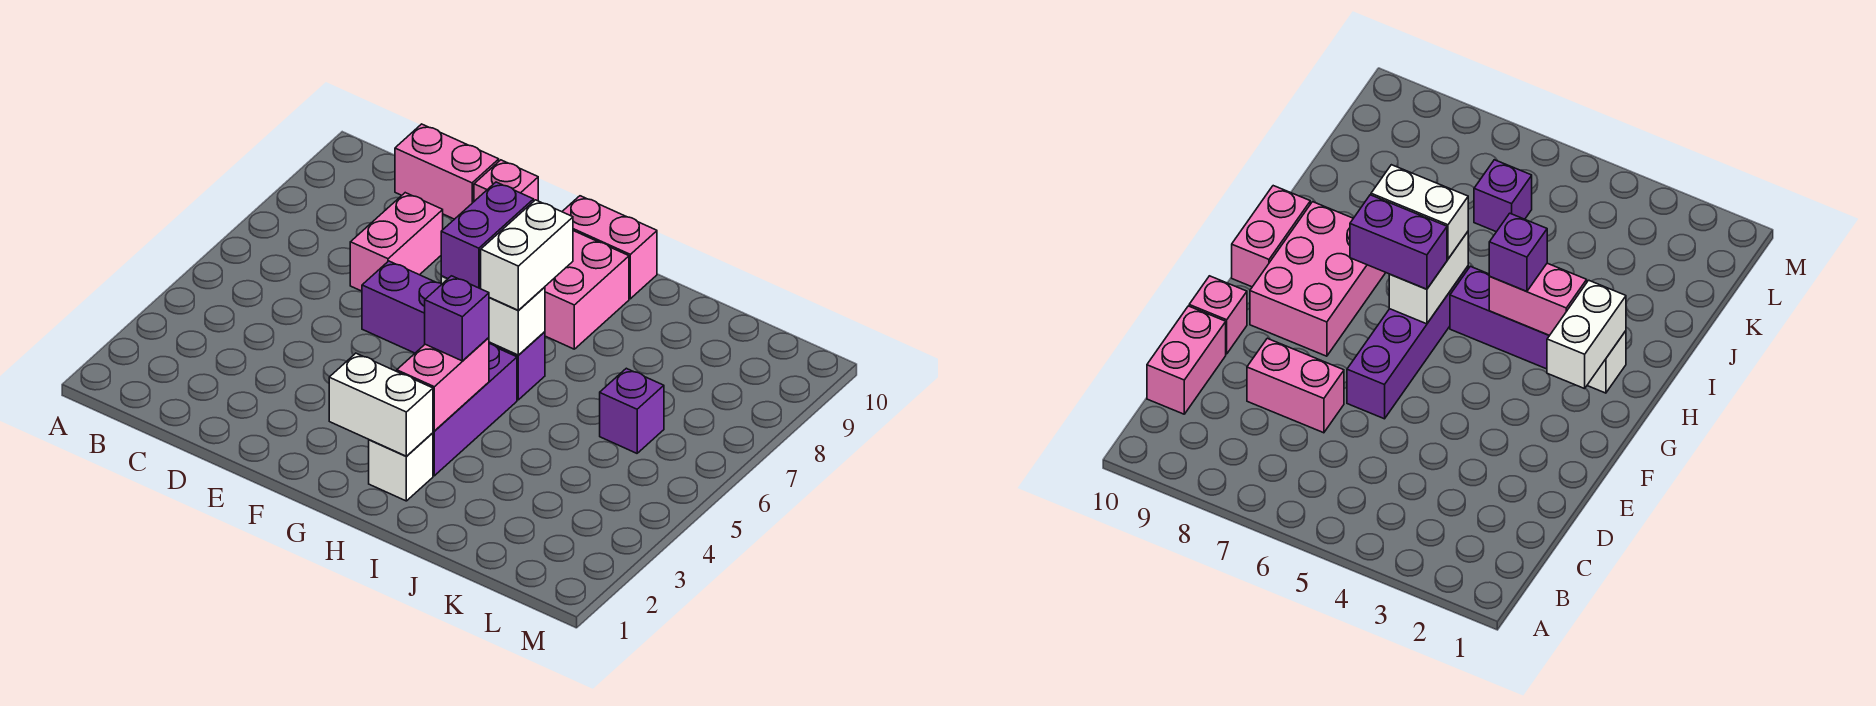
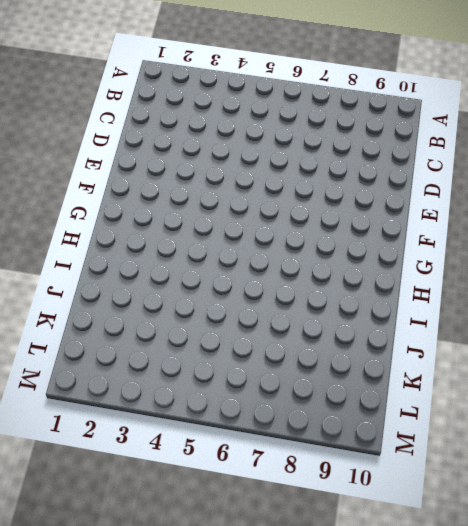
none -> pink brick C10:D10 level 1
none -> pink brick D7:D8 level 1
none -> purple brick E6:H6 level 1

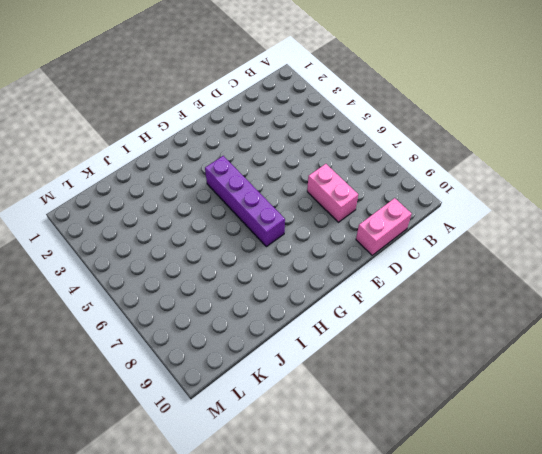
purple brick G4:G7 level 1 -> purple brick E6:H6 level 1
none -> pink brick E10 level 1
none -> pink brick F8:H9 level 1
none -> pink brick G10:H10 level 1

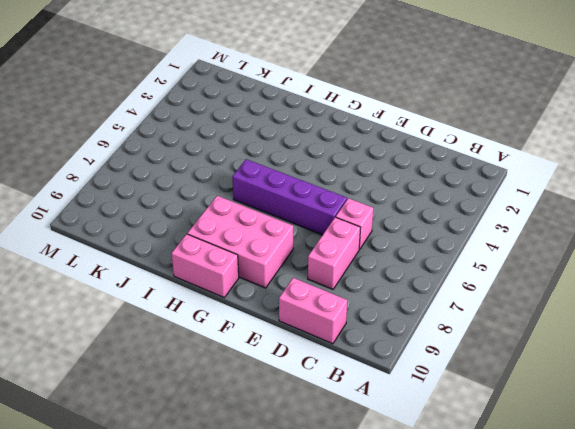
pink brick D6 level 1 -> pink brick E10 level 1
none -> white brick H2 level 1
none -> purple brick H3:H5 level 1
none -> purple brick K6 level 1

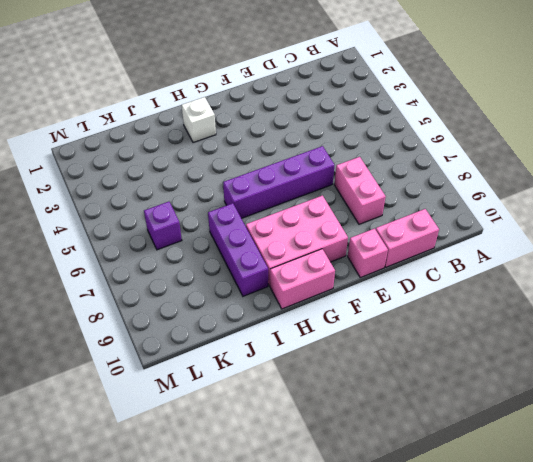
purple brick I7:I9 level 1 -> purple brick H3:H5 level 1
none -> white brick G2:H2 level 2
none -> white brick G6:H6 level 2
none -> pink brick H3:H4 level 2

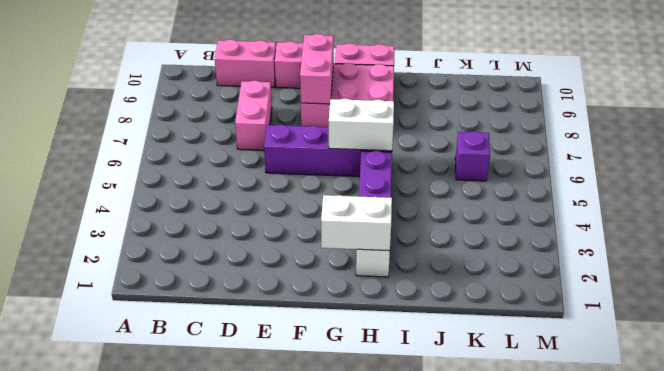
pink brick F8:F9 level 2 -> pink brick H3:H4 level 2
none -> purple brick G6:G7 level 3
none -> purple brick H4 level 3
none -> white brick H6:H7 level 3

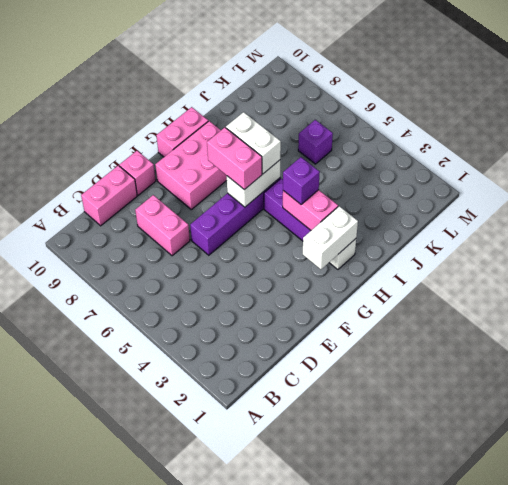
pink brick G6:G7 level 3 -> purple brick G6:G7 level 3

